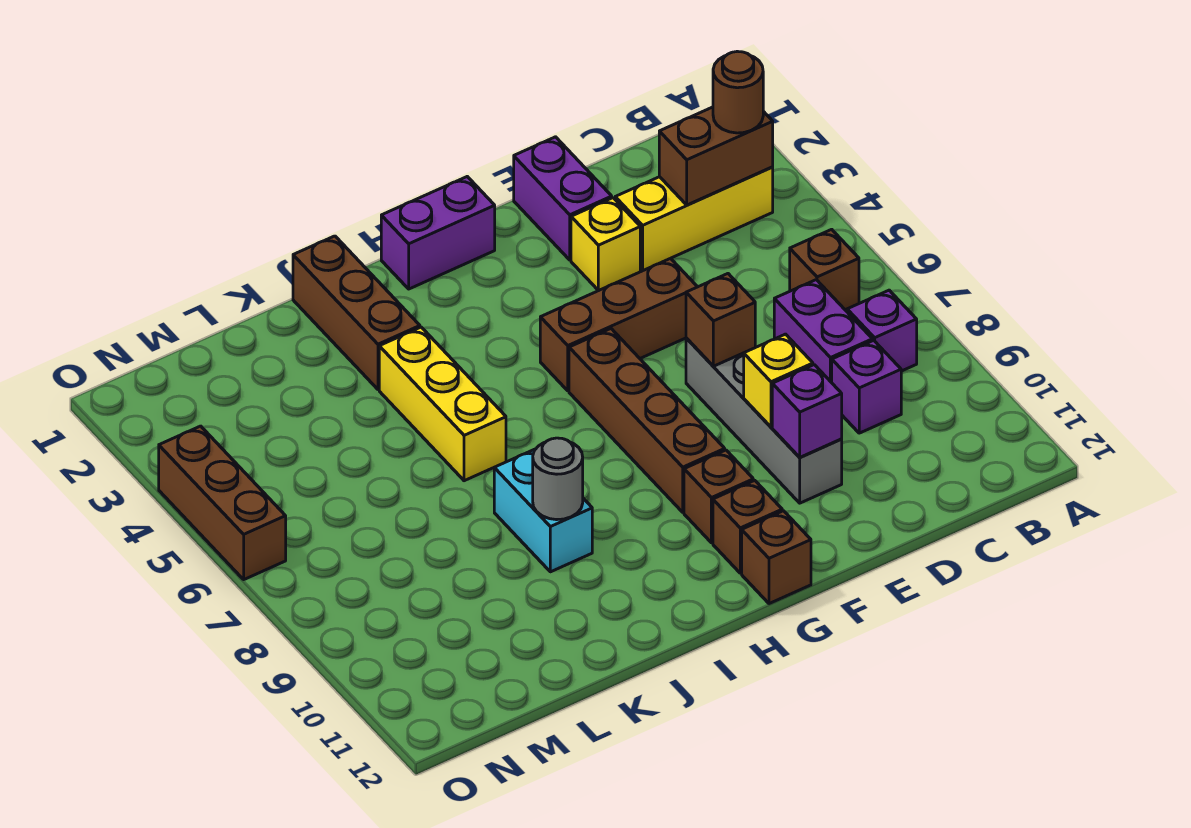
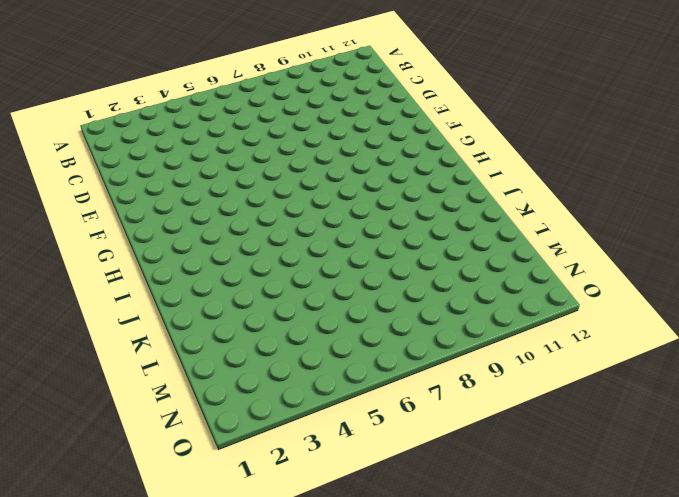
none -> yellow brick B3:D3 level 1
none -> brown brick B6 level 1
none -> purple brick B8 level 1

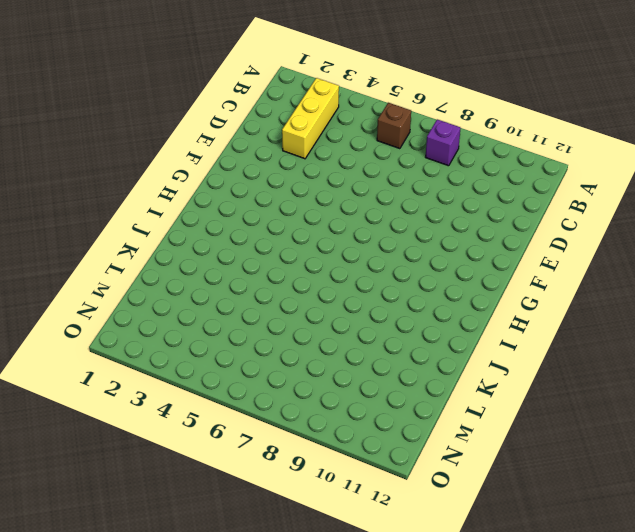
none -> purple brick C7:C8 level 1
none -> purple brick C9 level 1
none -> purple brick E1:E2 level 1

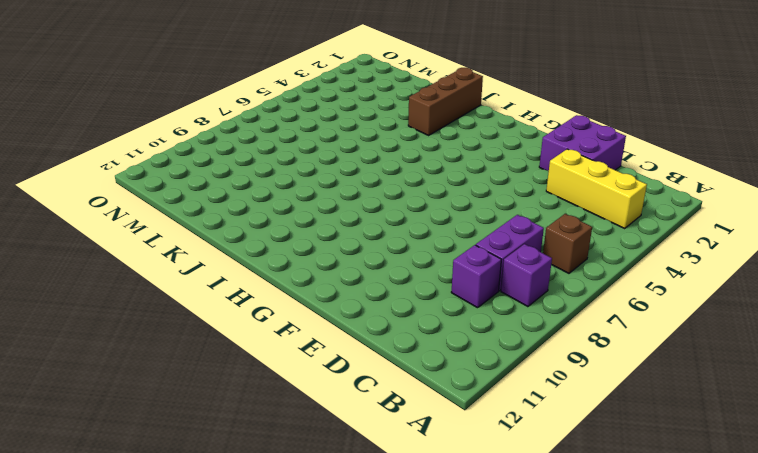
purple brick D1:E2 level 1 -> purple brick E1:E2 level 1
none -> yellow brick E3 level 1
none -> brown brick E5:G5 level 1
none -> grey brick E7:E10 level 1

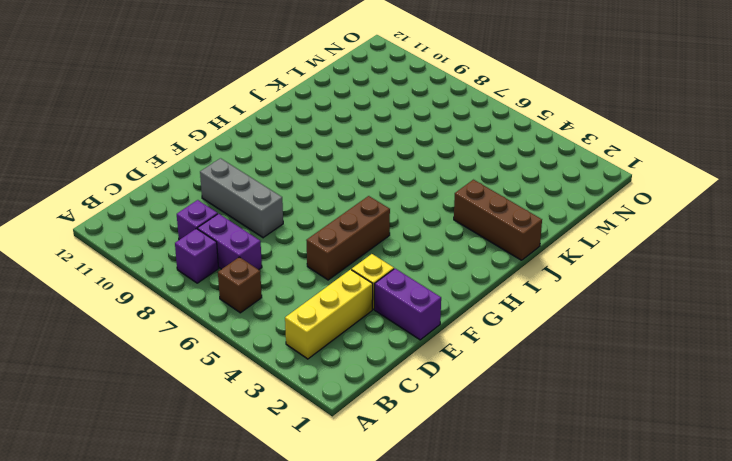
grey brick E8:E10 level 1 -> grey brick E7:E10 level 1
none -> purple brick G1:H1 level 1
none -> brown brick G6:G9 level 1
none -> brown brick G10 level 1

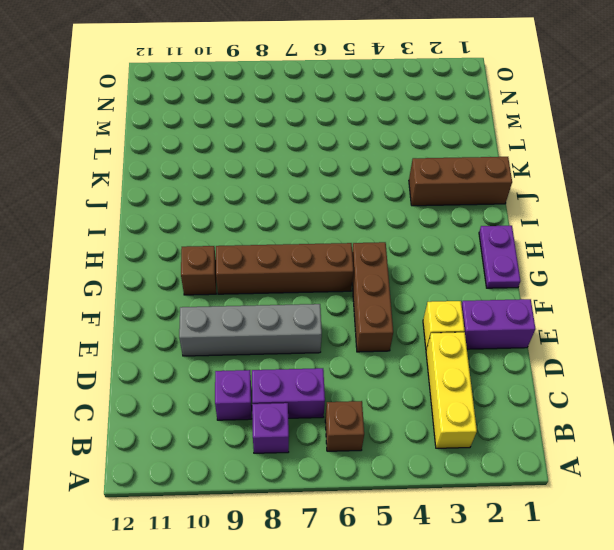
purple plate G1:H1 level 1 -> purple brick G1:H1 level 1
none -> brown brick G11 level 1
none -> brown brick G12 level 1
none -> yellow brick J4:J6 level 1

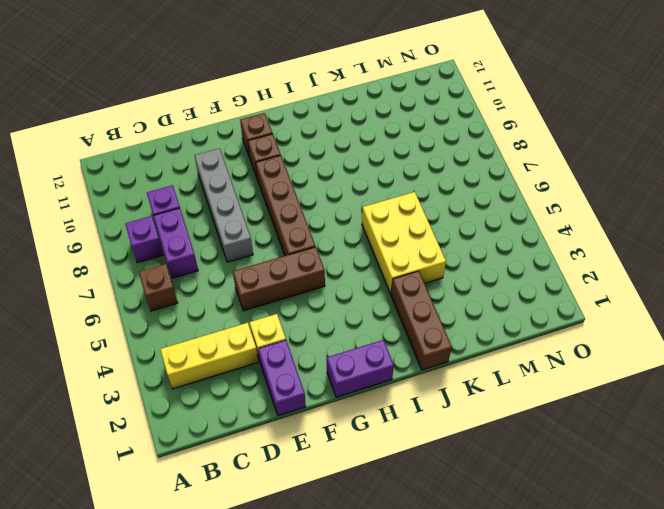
yellow brick J4:K6 level 1 -> yellow brick J4:J6 level 1
none -> brown brick G12 level 1
none -> cyan brick J8:J9 level 1
none -> brown brick O4:O6 level 1

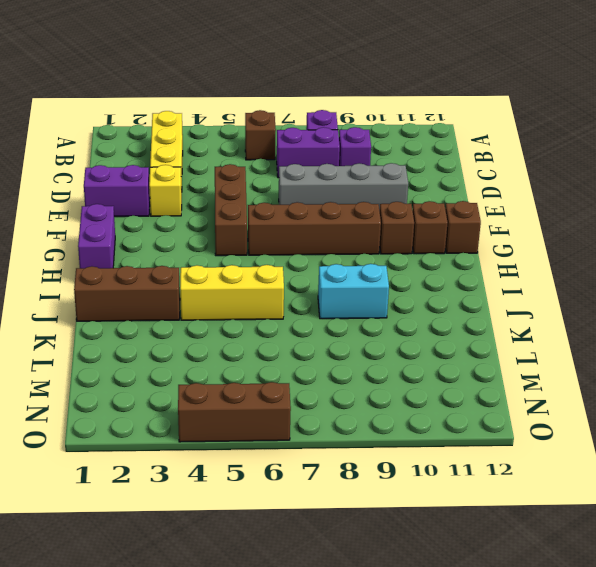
none -> brown brick B3:C3 level 2
none -> brown brick E7 level 2
none -> yellow brick E9 level 2

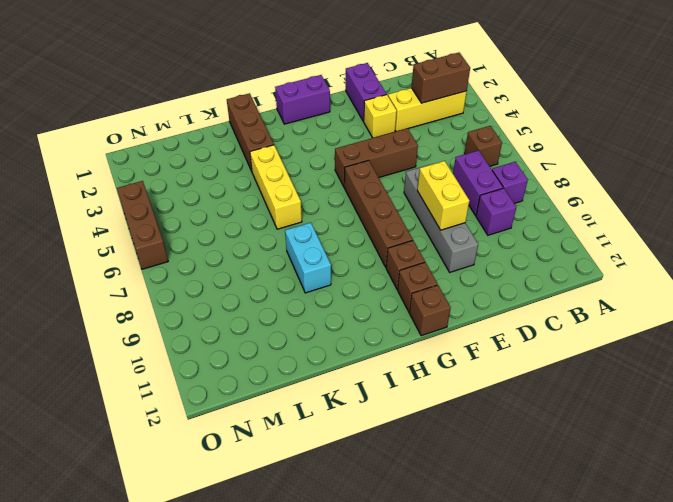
yellow brick E8:E9 level 2 -> yellow brick E9 level 2
none -> brown brick E7 level 2
none -> purple brick E10 level 2
none -> grey round brick J9 level 2

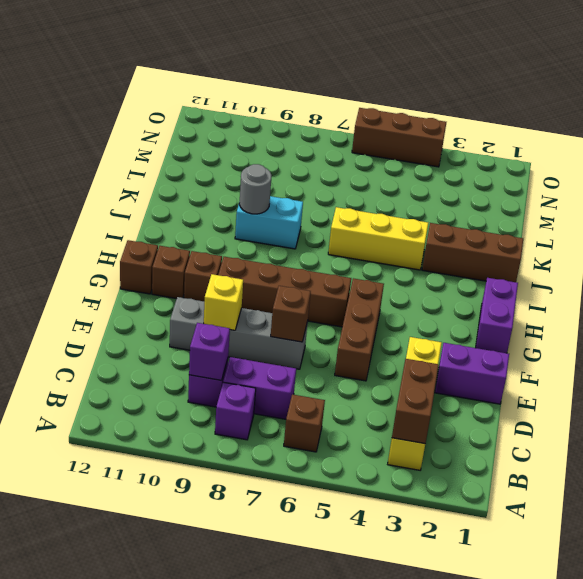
purple brick C9 level 2 -> purple brick E10 level 2
none -> brown round brick B3 level 3

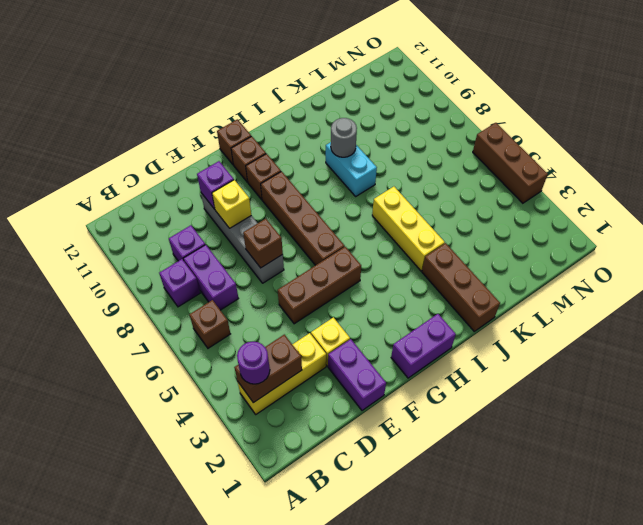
purple round brick B3 level 3 -> brown round brick B3 level 3

